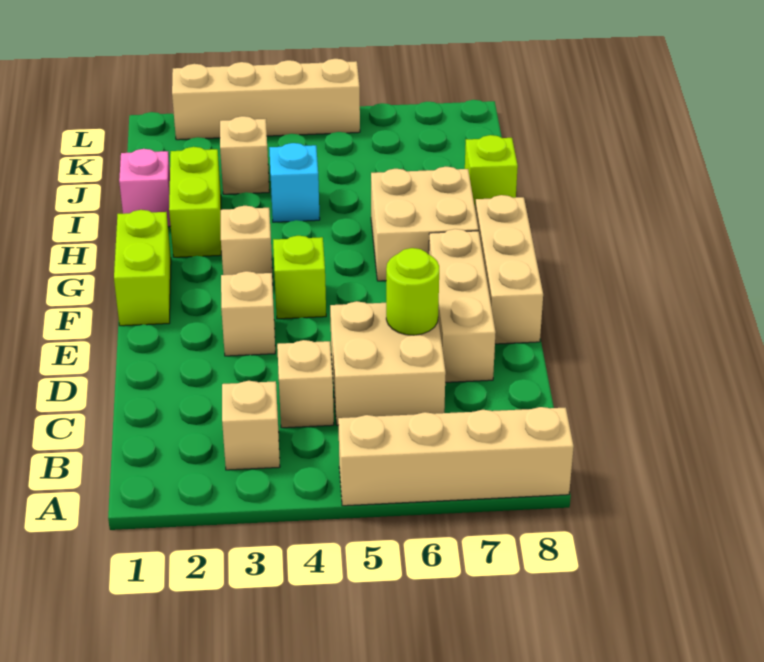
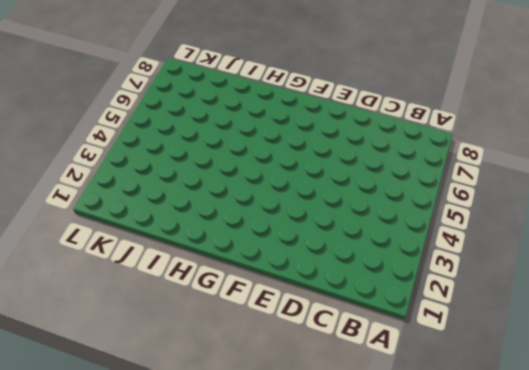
none -> tan brick A5:A8 level 1
none -> tan brick B3 level 1
none -> tan brick C4 level 1

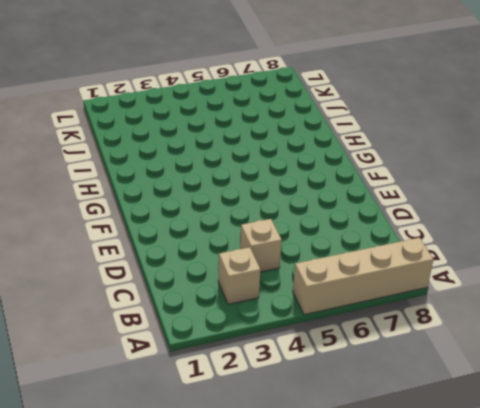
none -> tan brick C5:D6 level 1
none -> tan brick D7:F7 level 1
none -> tan brick E3 level 1

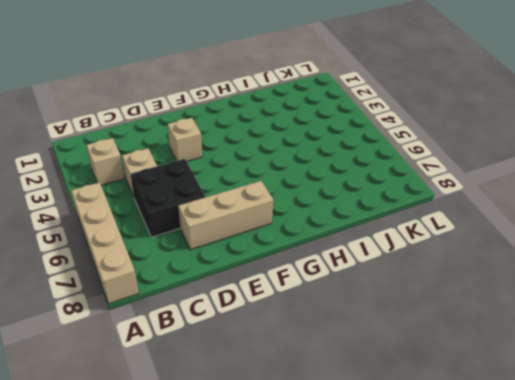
black brick C5:D6 level 1 -> tan brick C5:D6 level 1
none -> tan brick E8:G8 level 1
none -> lime brick F1:G1 level 1
none -> lime brick F4 level 1

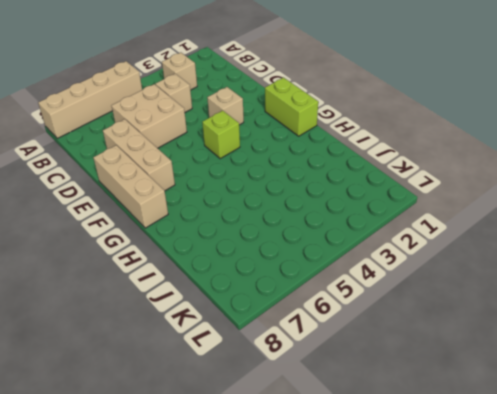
none -> tan brick G3 level 1
none -> tan brick G6:H7 level 1
none -> lime brick H2:I2 level 1

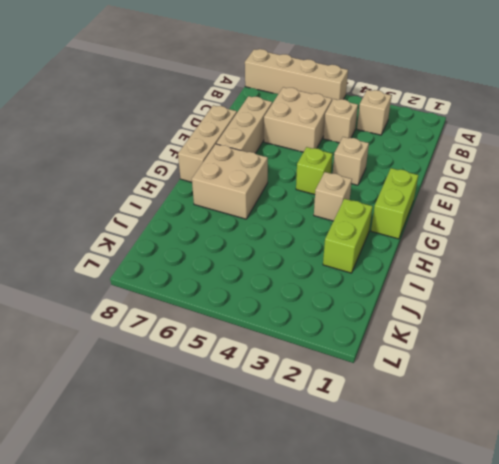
none -> pink brick I1 level 1
none -> cyan brick I4 level 1
none -> lime brick I8 level 1

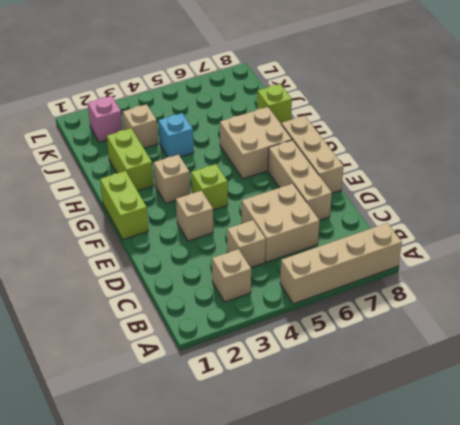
pink brick K2 level 1 -> pink brick I1 level 1
none -> tan brick L2:L5 level 1
none -> lime round brick D6 level 2

